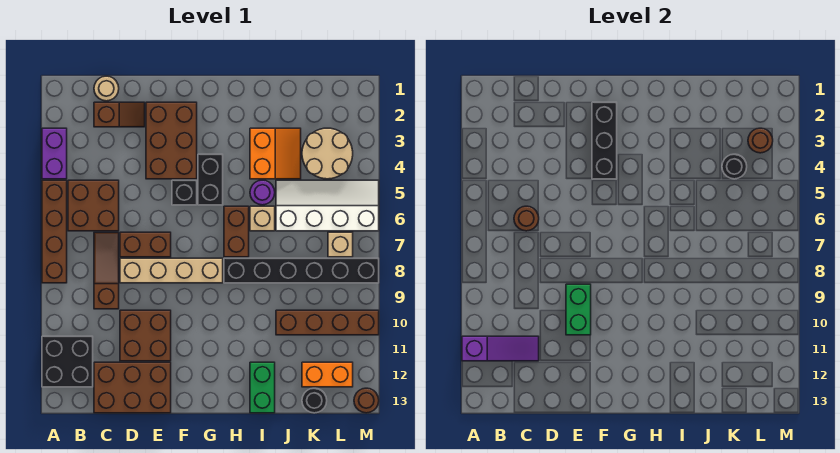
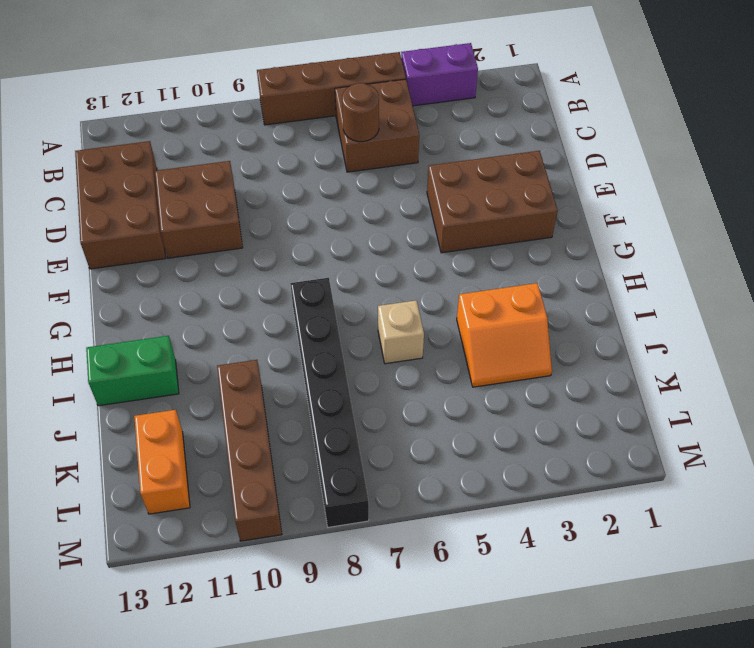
none -> black brick A11:B12 level 1
none -> tan round brick C1 level 1
none -> brown slope C2:D2 level 1 top C
none -> brown slope C7:C9 level 1 top 9

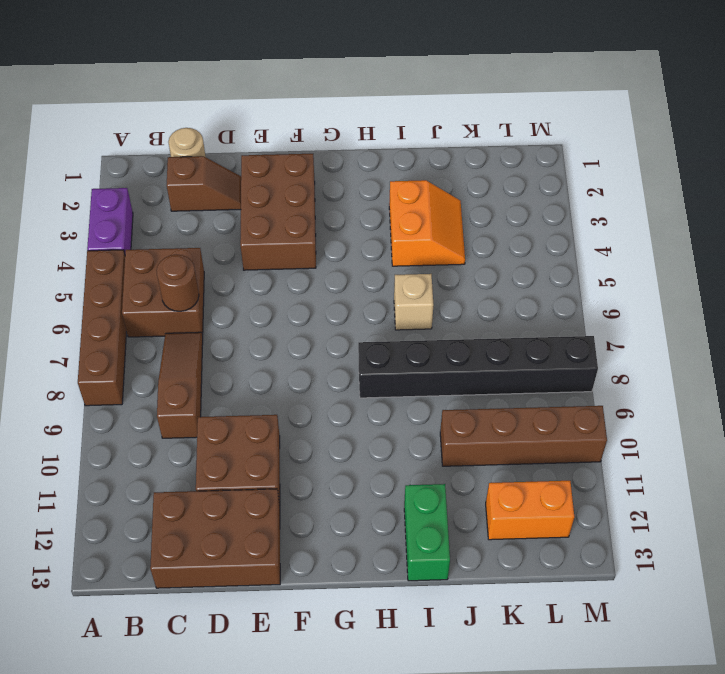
none -> black brick A11:B12 level 1
none -> brown brick D7:E7 level 1
none -> tan brick D8:G8 level 1
none -> black brick F5 level 1

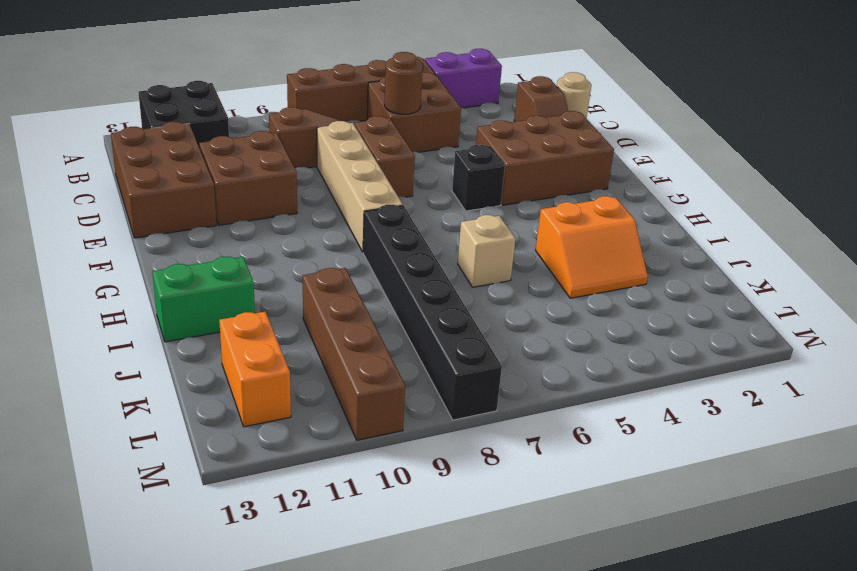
none -> black brick G4:G5 level 1
none -> brown brick H6:H7 level 1
none -> purple round brick I5 level 1
none -> white slope J5:M6 level 1 top 6

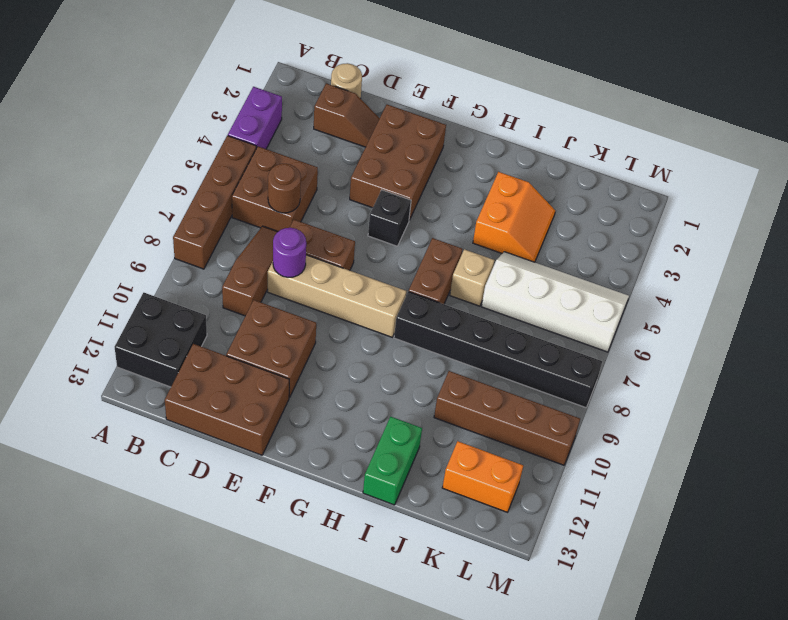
purple round brick D8 level 2 -> purple round brick I5 level 1
none -> black brick G4:G5 level 1
none -> tan round brick K3:L4 level 1
none -> black round brick K13 level 1
none -> tan brick L7 level 1

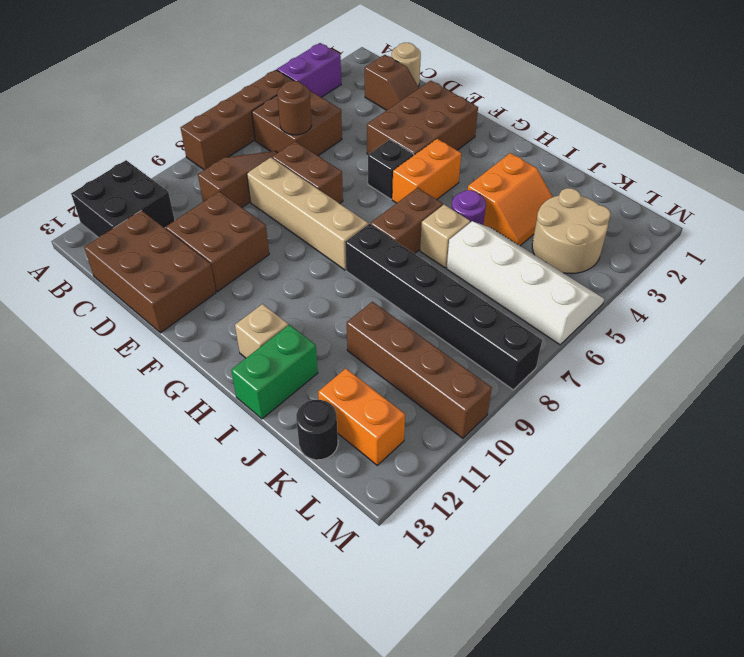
orange brick G4:G5 level 1 -> black brick G4:G5 level 1
tan brick H12 level 1 -> tan brick L7 level 1
none -> brown round brick M13 level 1
none -> purple slope A11:C11 level 2 top A
none -> green brick E9:E10 level 2
none -> black brick F2:F4 level 2

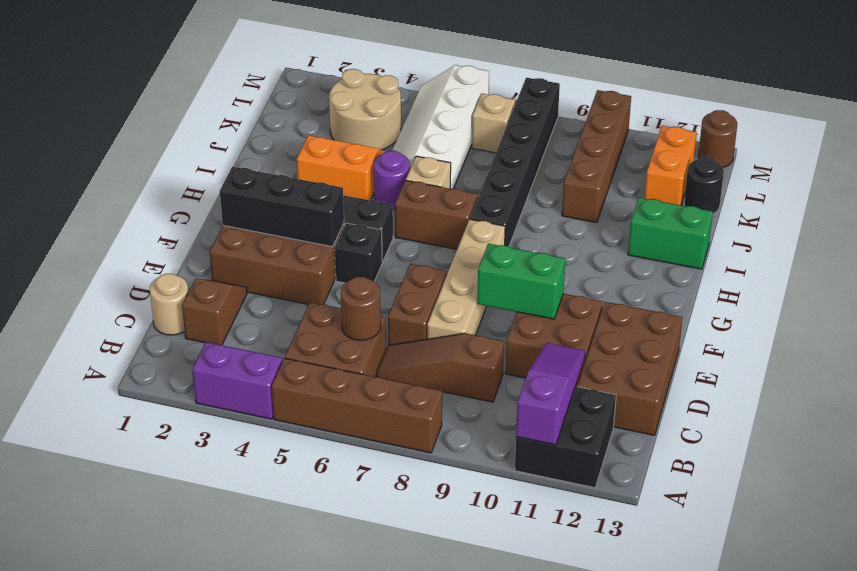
none -> black round brick K4 level 2
none -> brown round brick L3 level 2

